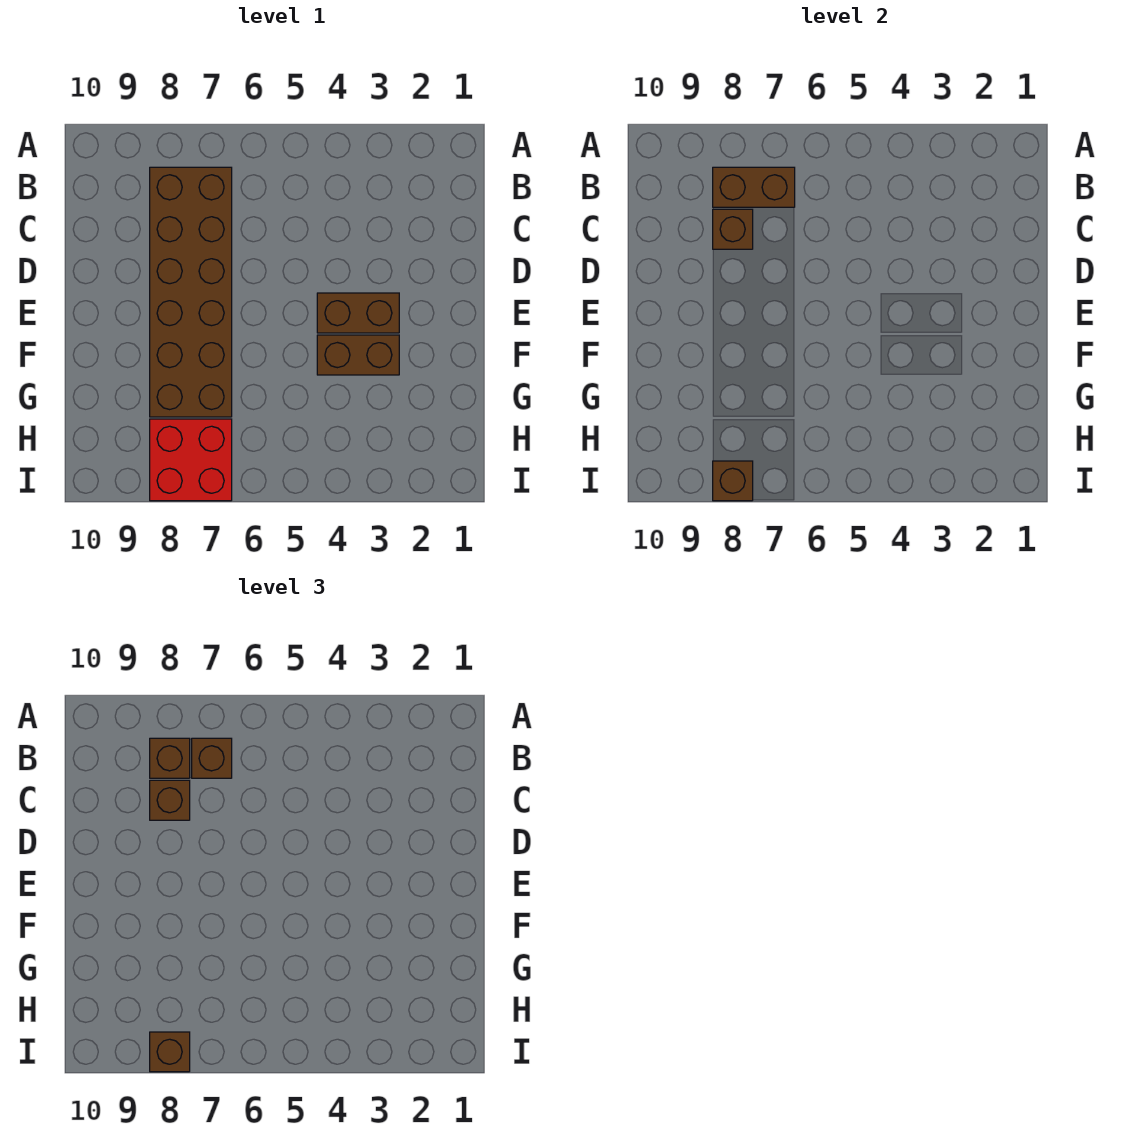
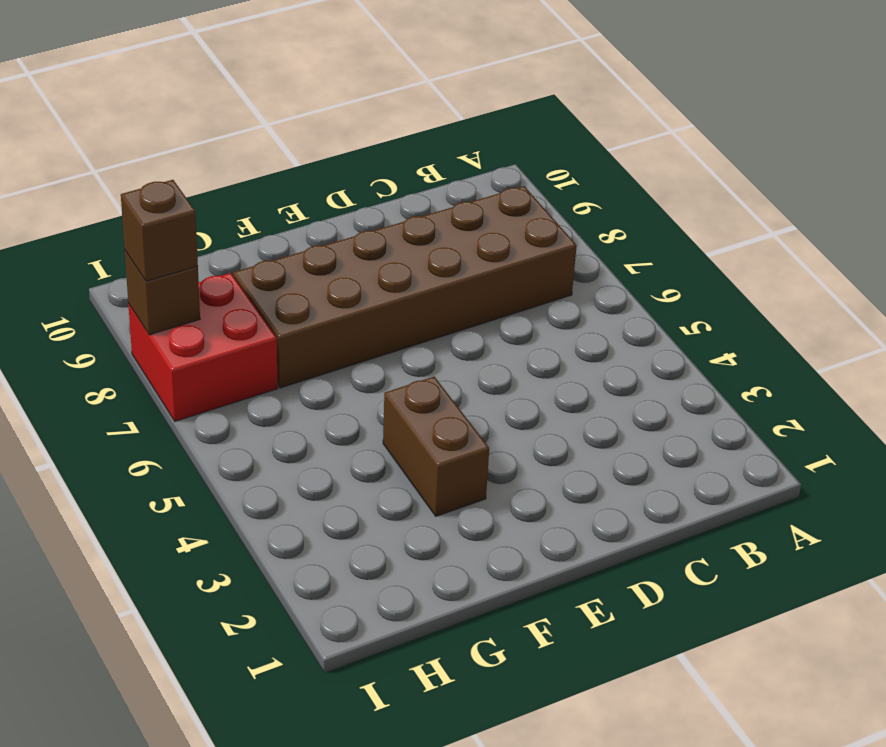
none -> brown brick E3:E4 level 1
none -> brown brick B7:B8 level 2

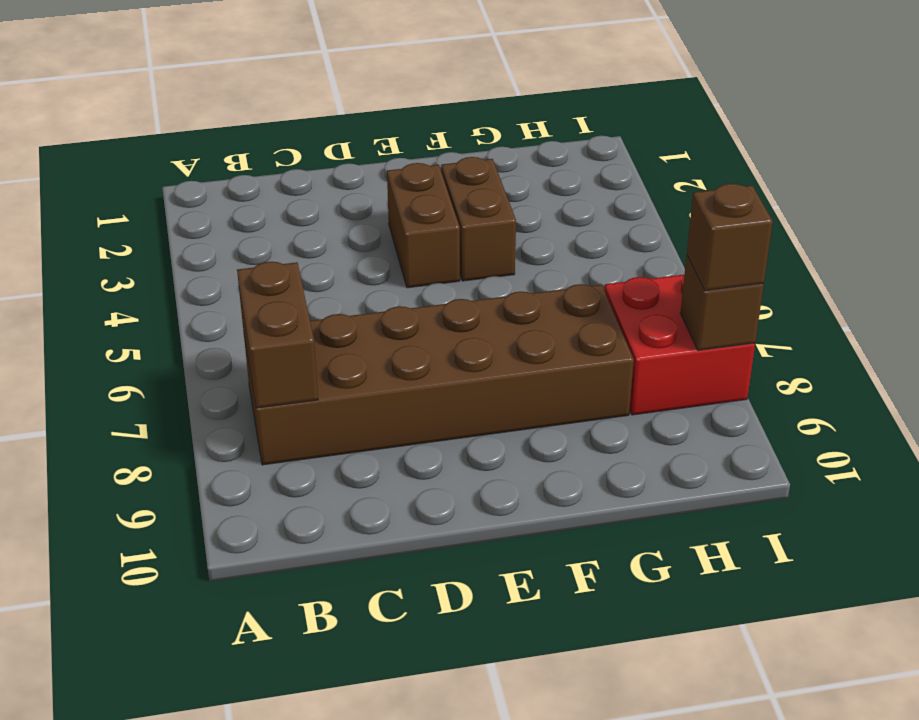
none -> brown brick C8 level 2
none -> brown brick B7 level 3

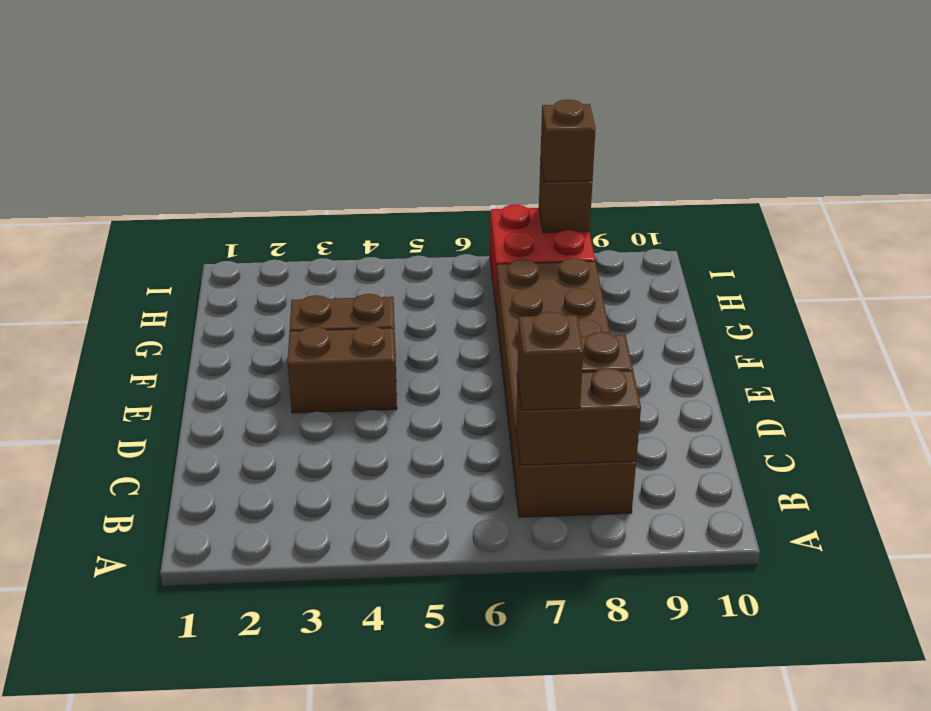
none -> brown brick B8 level 3
none -> brown brick C8 level 3

